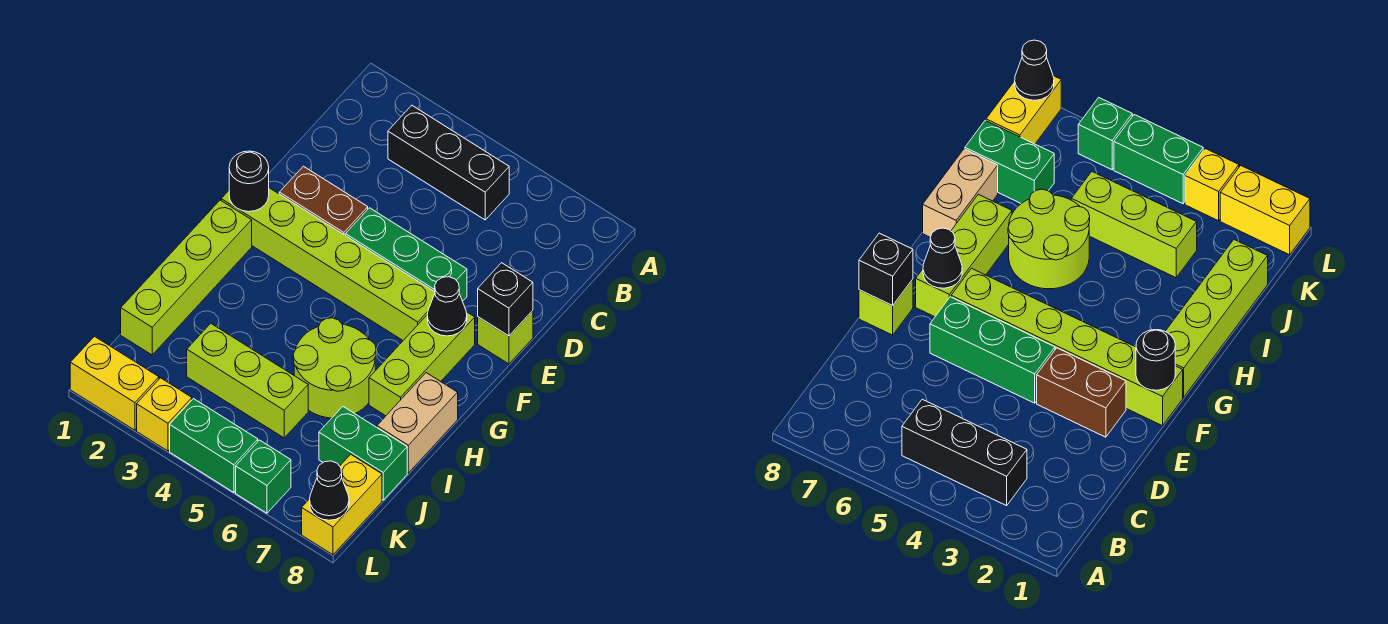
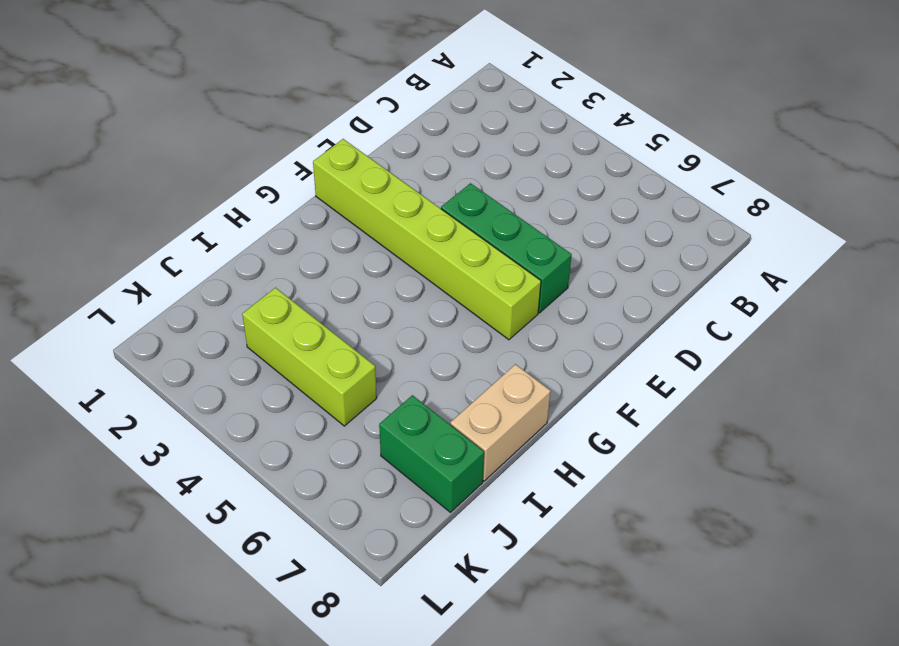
none -> black brick B3:B5 level 1
none -> brown brick E2:E3 level 1
none -> lime brick E8 level 1

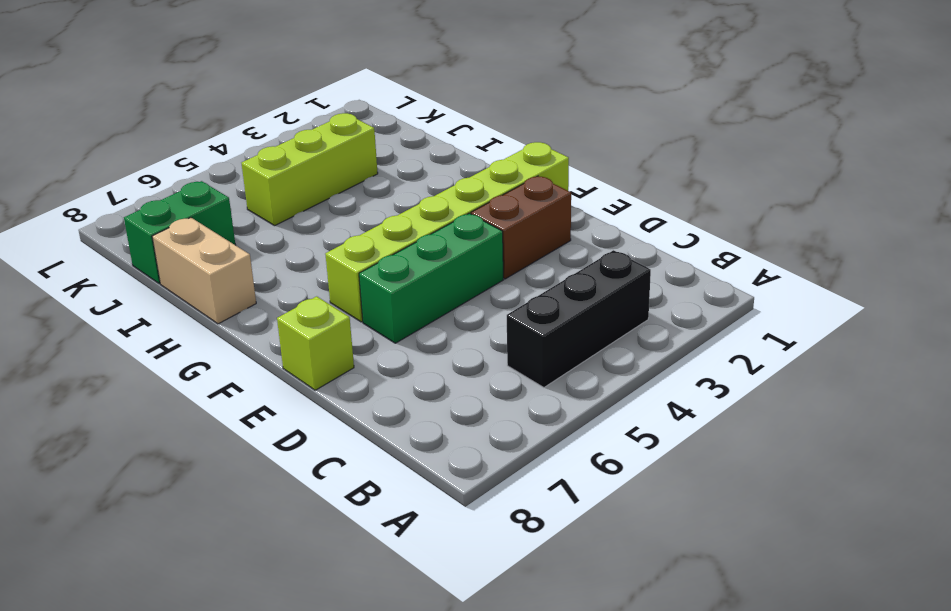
none -> lime brick F7:H7 level 1
none -> lime brick G1:J1 level 1
none -> lime round brick H5:I6 level 1

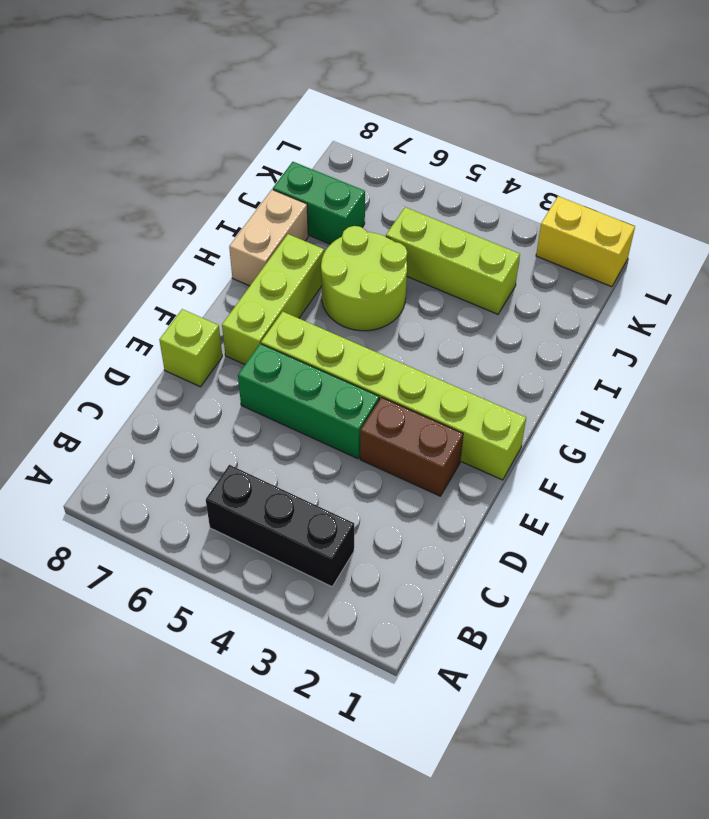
none -> lime brick G1:J1 level 1
none -> yellow brick K8:L8 level 1
none -> yellow brick L3 level 1

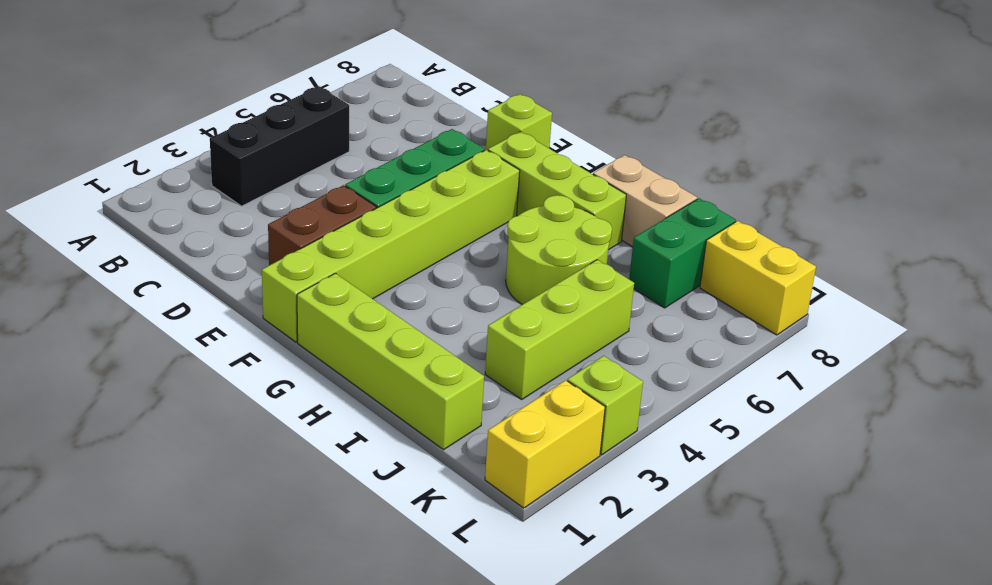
lime brick L3 level 1 -> yellow brick L3 level 1
none -> green brick L4:L5 level 1
none -> green brick L6 level 1
none -> black brick E8 level 2

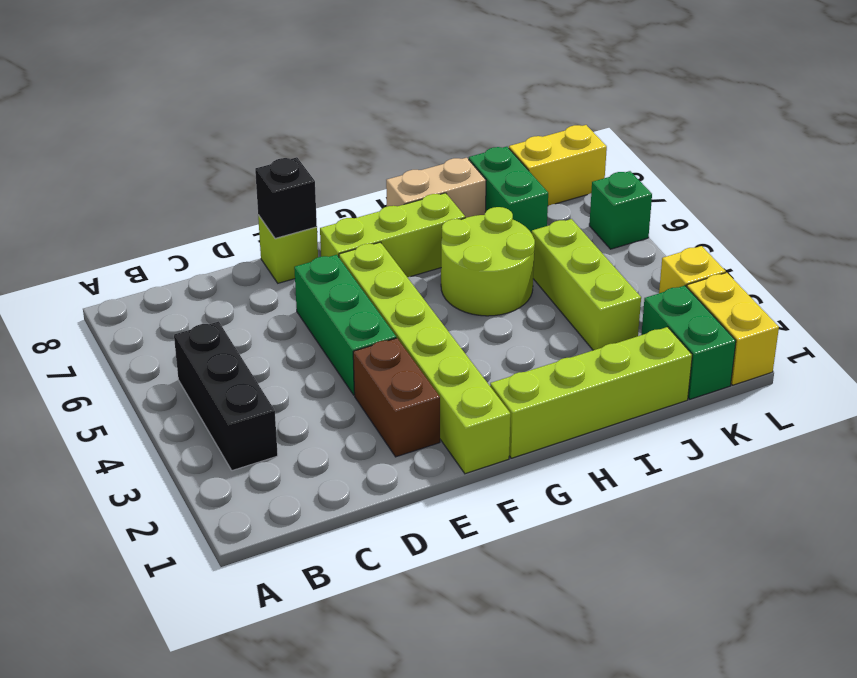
green brick K1:K2 level 1 -> green brick L4:L5 level 1
none -> black round brick F1 level 2
none -> black cone F7 level 2
none -> black cone L8 level 2

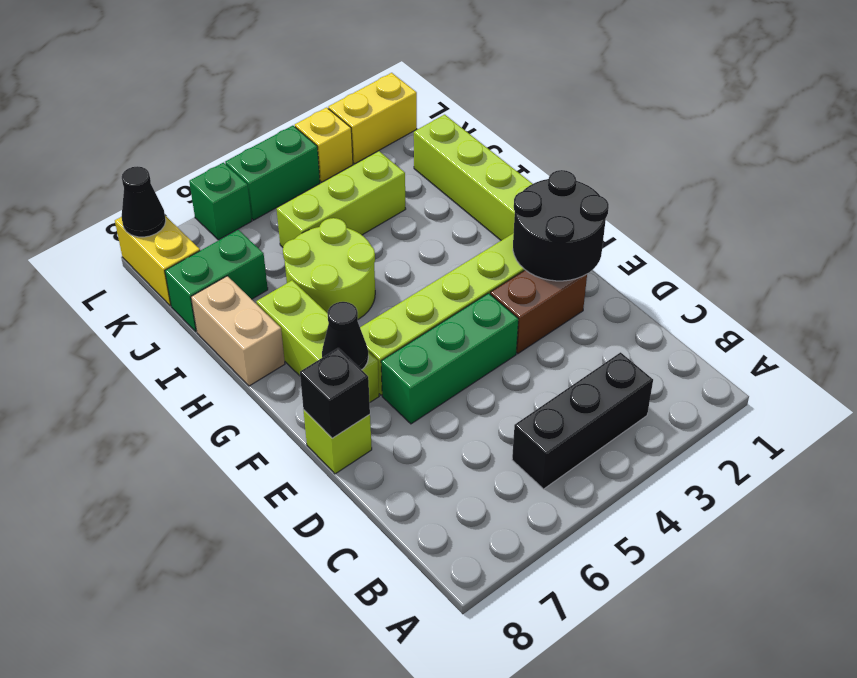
black round brick E1:F2 level 2 -> black round brick F1 level 2

